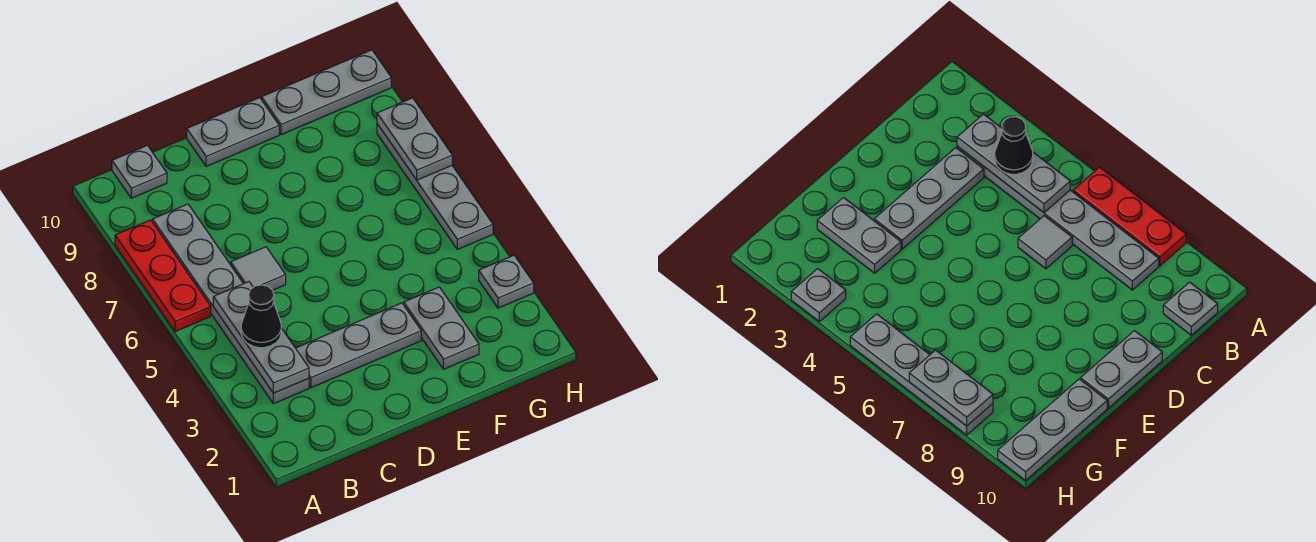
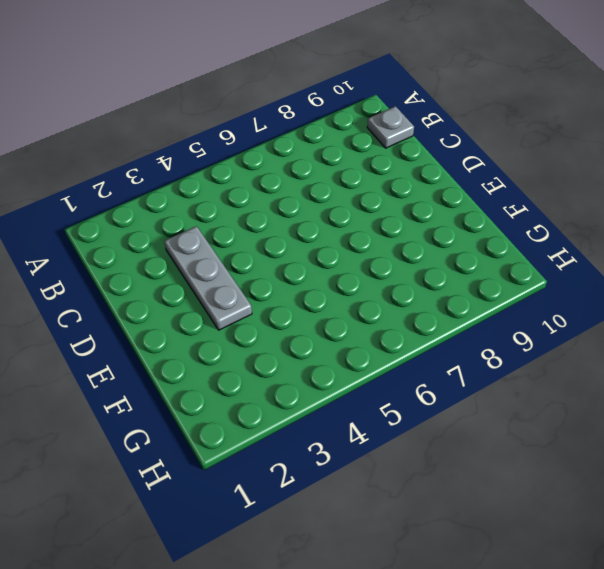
none -> red plate A6:A8 level 1
none -> grey plate B3:B8 level 1
none -> grey tile C6 level 1

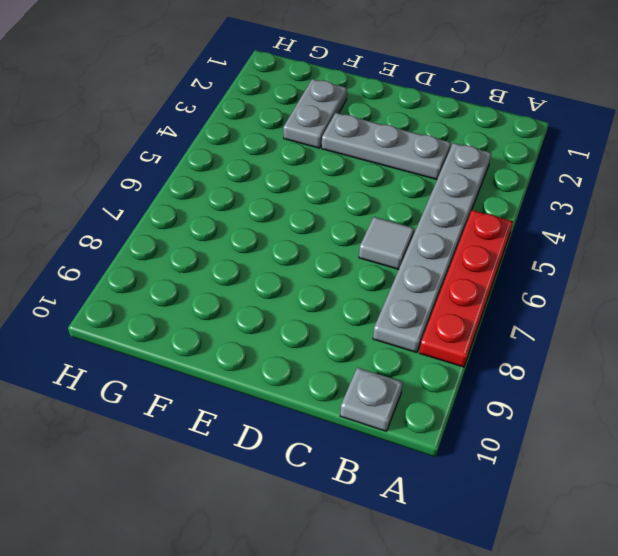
red plate A5:A8 level 1 -> red plate A6:A8 level 1
none -> grey plate D10:E10 level 1
none -> grey plate F10:H10 level 1
none -> grey plate H3 level 1

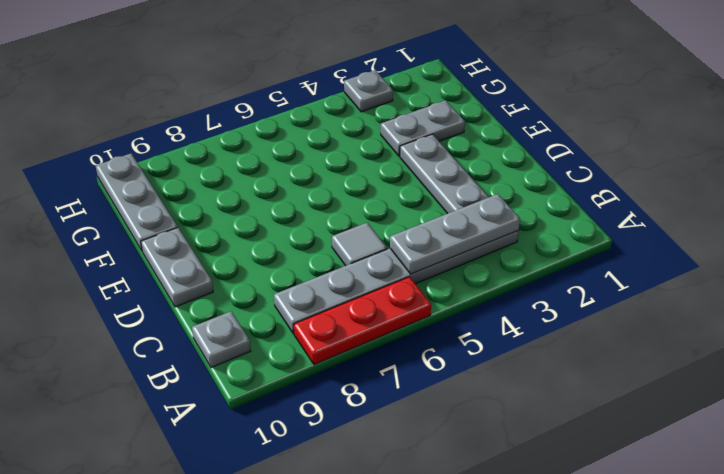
none -> grey plate H5:H8 level 1
none -> grey plate H7:H8 level 2
none -> black cone B4 level 3

